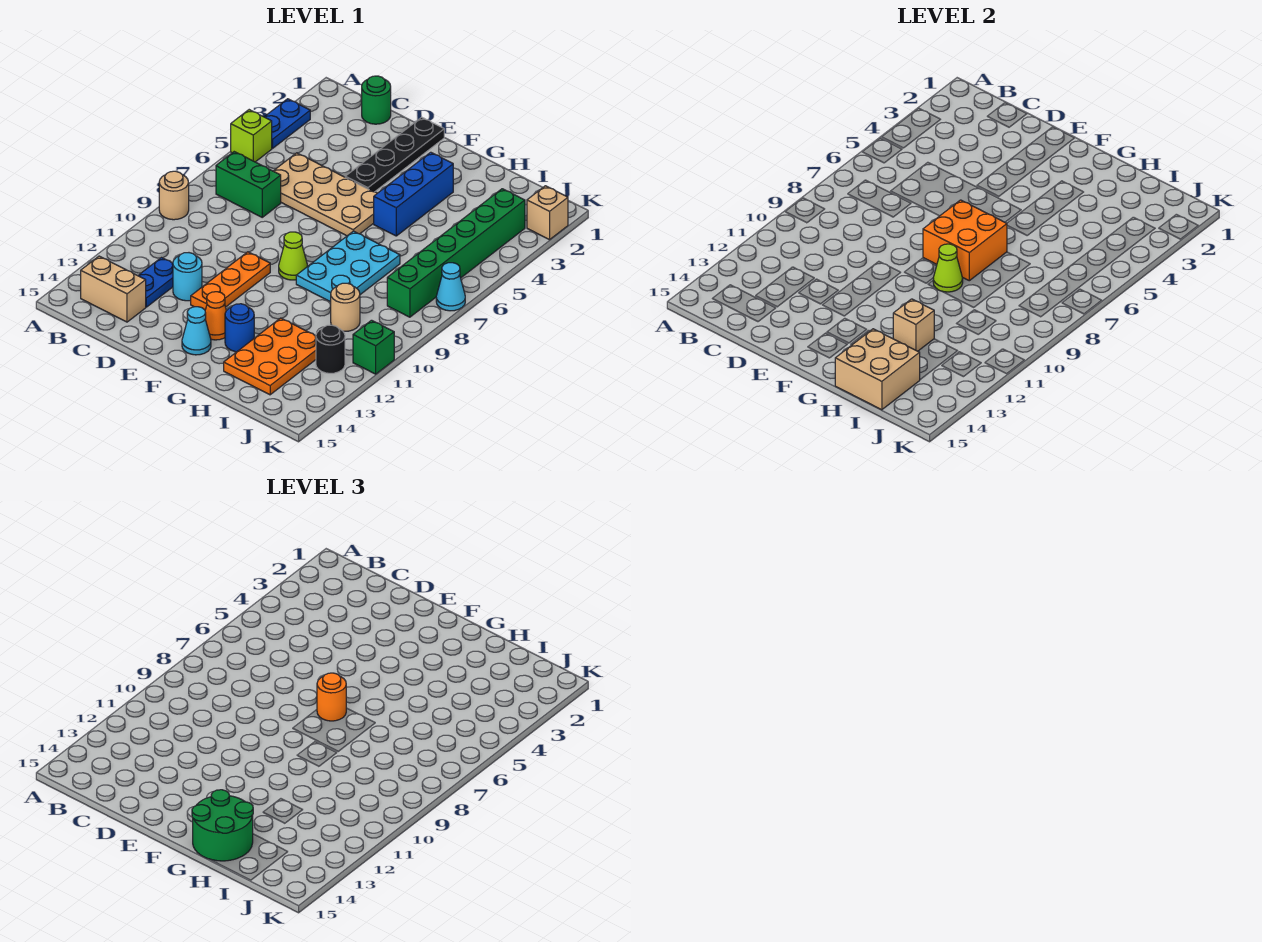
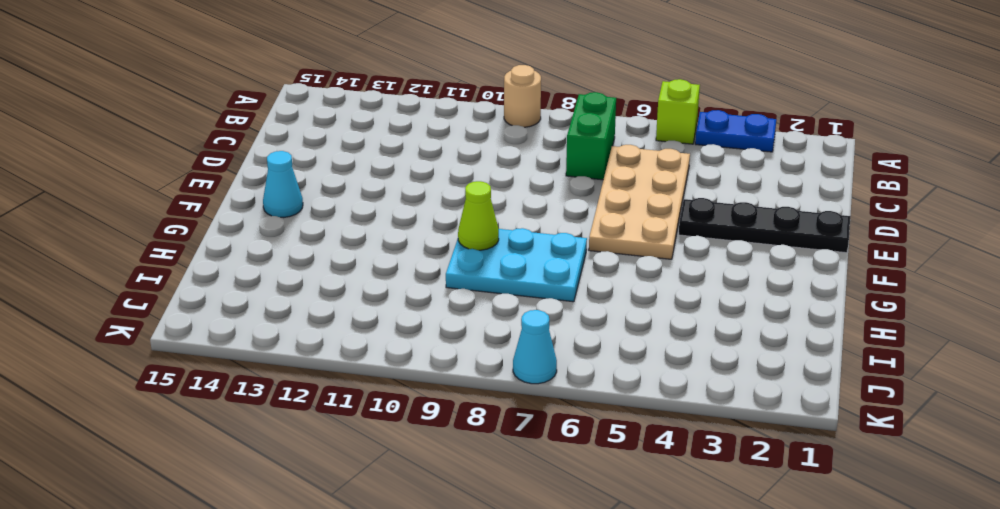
none -> tan brick B14:C14 level 1
none -> green round brick C1 level 1
none -> blue plate C12:C13 level 1
none -> cyan round brick D12 level 1

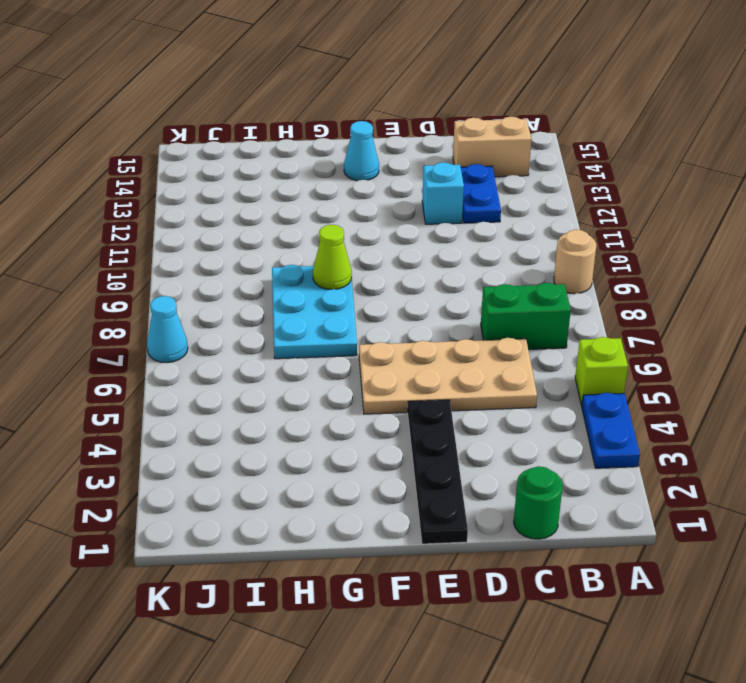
cyan brick D12 level 1 -> cyan round brick D12 level 1
none -> orange plate E10:E12 level 1
none -> lime cone F9 level 1
none -> orange cone F13 level 1
none -> blue brick G3:G5 level 1

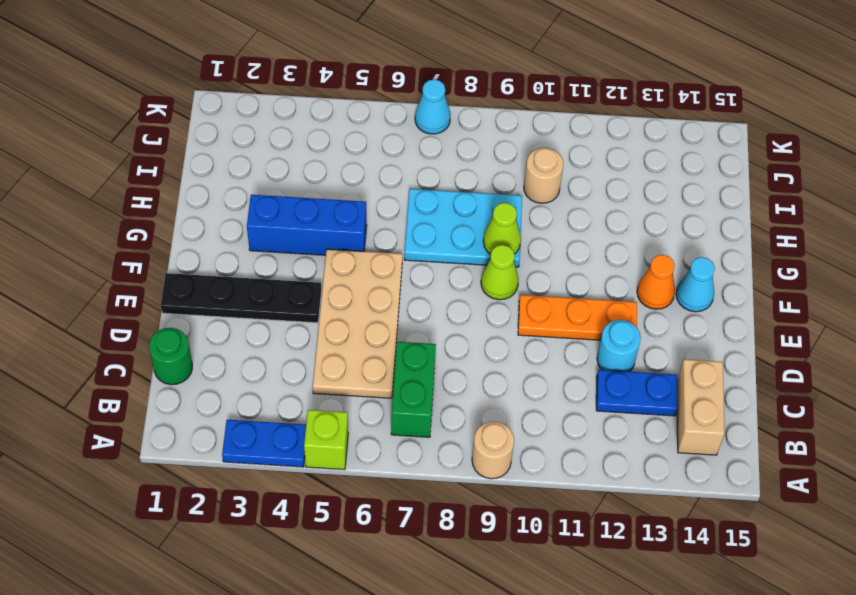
none -> blue round brick G13 level 1
none -> orange plate H12:I14 level 1
none -> green brick J3:J8 level 1
none -> black round brick J12 level 1

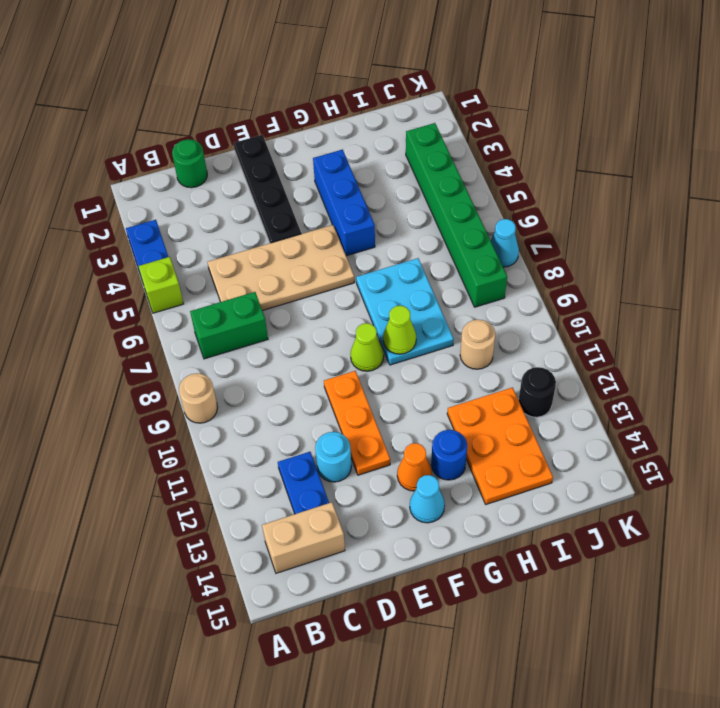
none -> tan brick K2 level 1
none -> green brick K11 level 1
none -> orange brick F7:G8 level 2
none -> tan brick H12 level 2

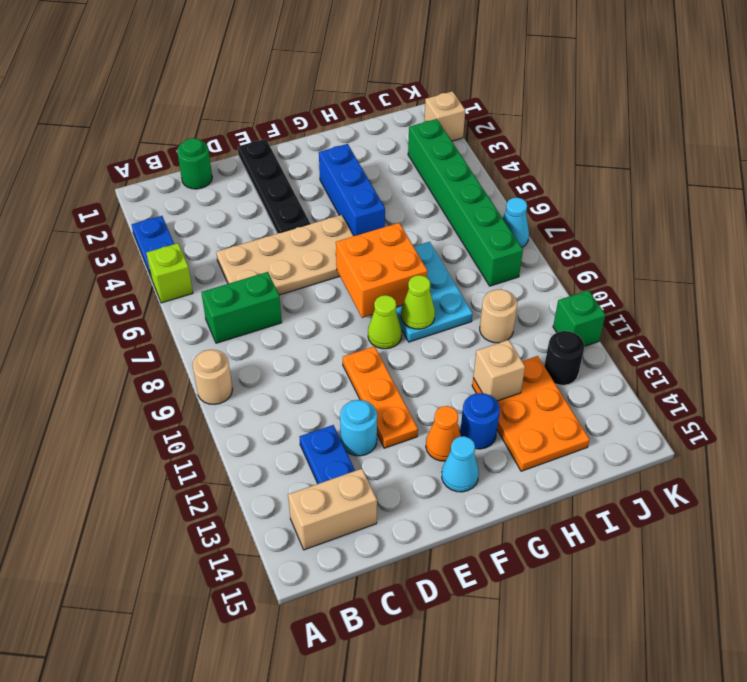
none -> tan brick H14:I15 level 2
none -> orange round brick F7 level 3
none -> green round brick G14:H15 level 3

